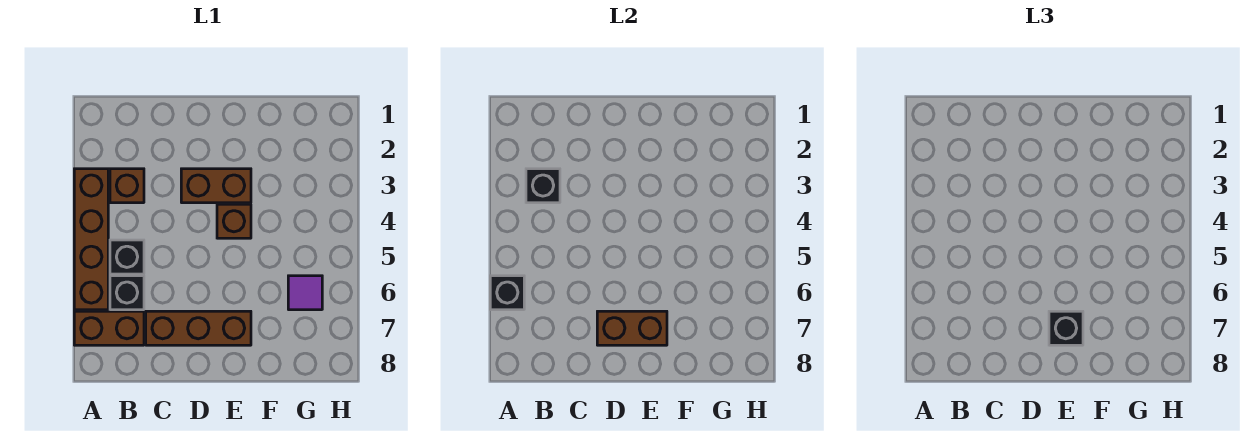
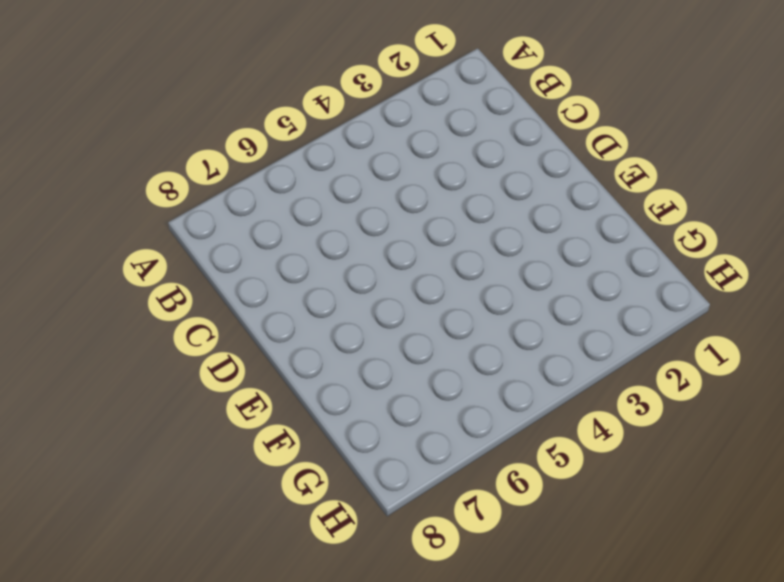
none -> brown brick A3:A6 level 1
none -> brown brick A7:B7 level 1
none -> brown brick B3 level 1

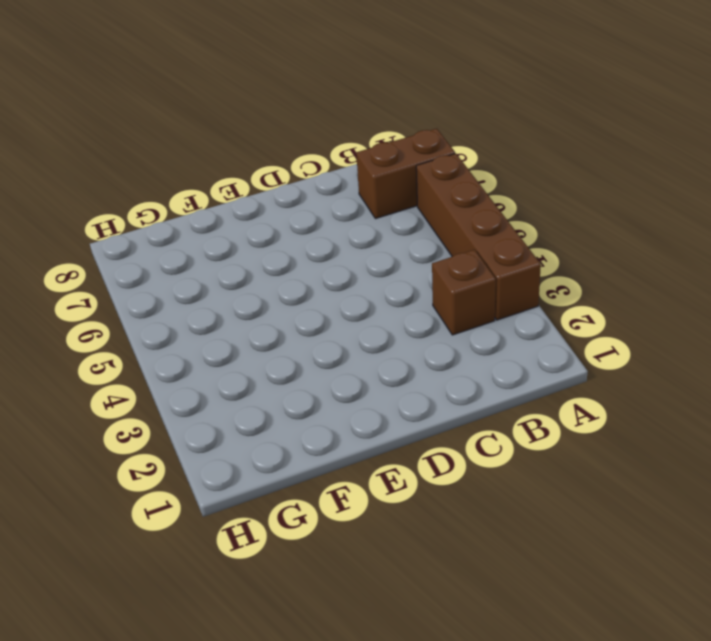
none -> black brick B5 level 1
none -> black brick B6 level 1
none -> brown brick C7:E7 level 1

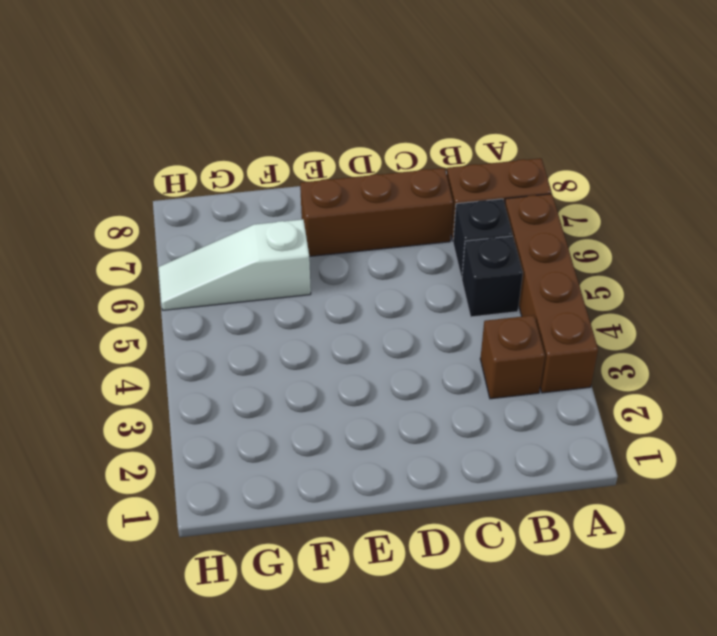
white slope F6:H6 level 1 top F -> purple tile G6 level 1
none -> brown brick D3:E3 level 1
none -> brown brick E4 level 1
none -> black brick A6 level 2

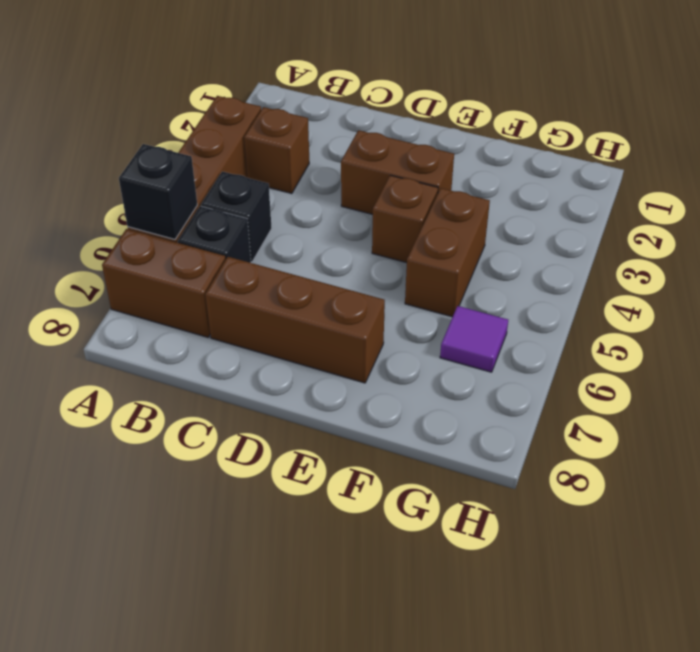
brown brick F4:F5 level 1 -> brown brick D7:E7 level 2
none -> black brick B3 level 2
none -> black brick E7 level 3

